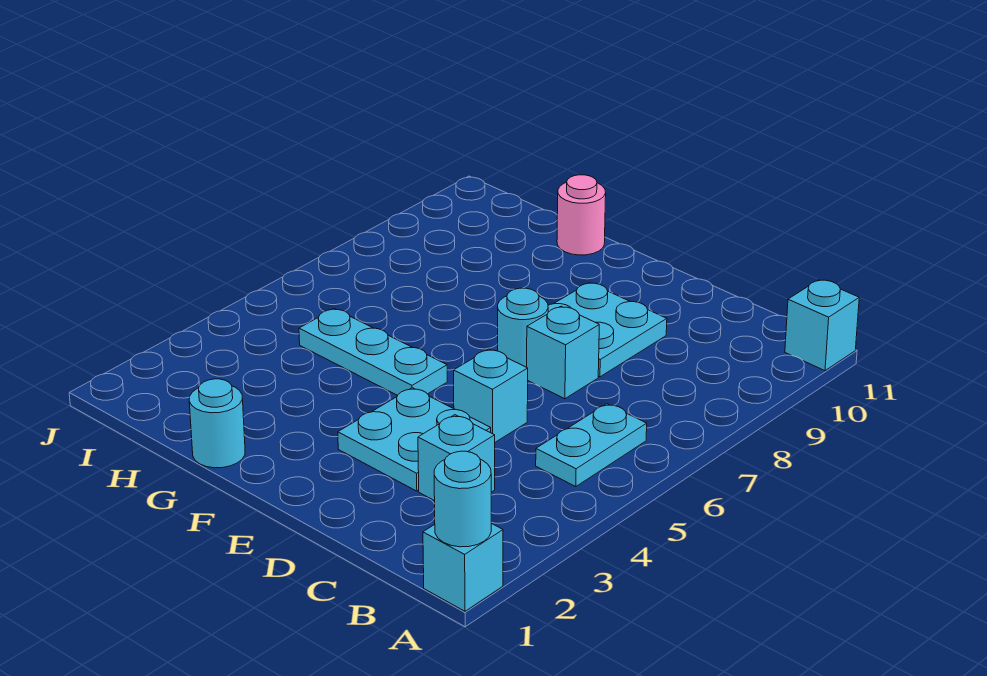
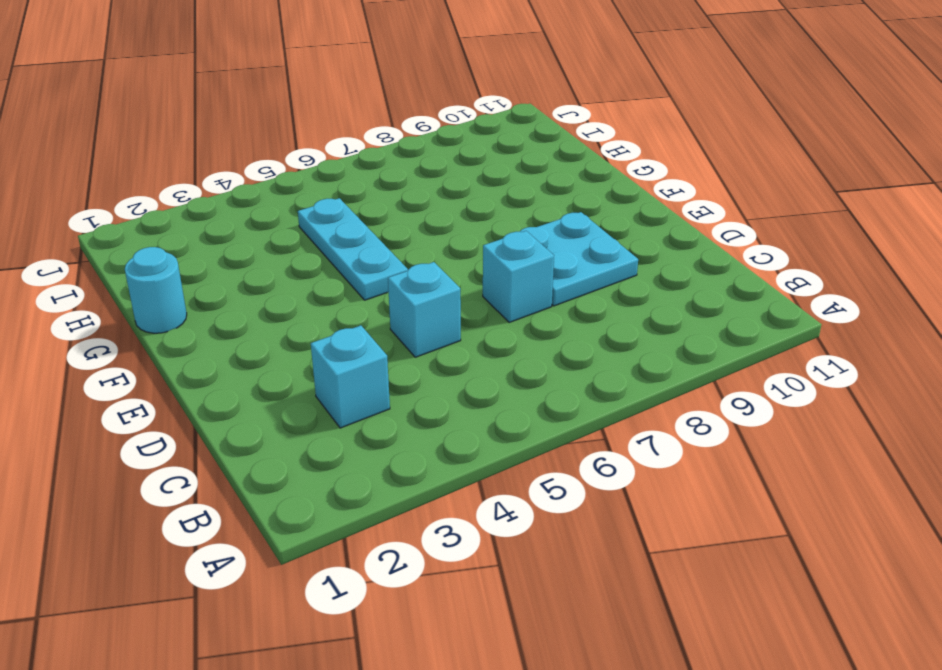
none -> cyan brick A1 level 1
none -> cyan brick A11 level 1
none -> cyan plate B5:B6 level 1

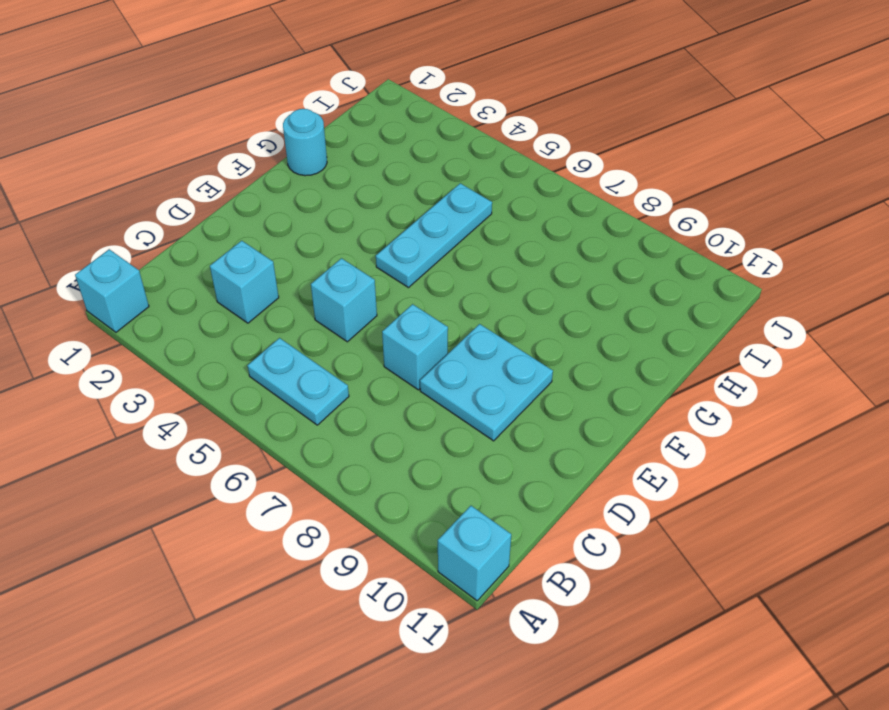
none -> cyan plate D3:E4 level 1
none -> cyan round brick E7 level 1
none -> pink round brick G11 level 1

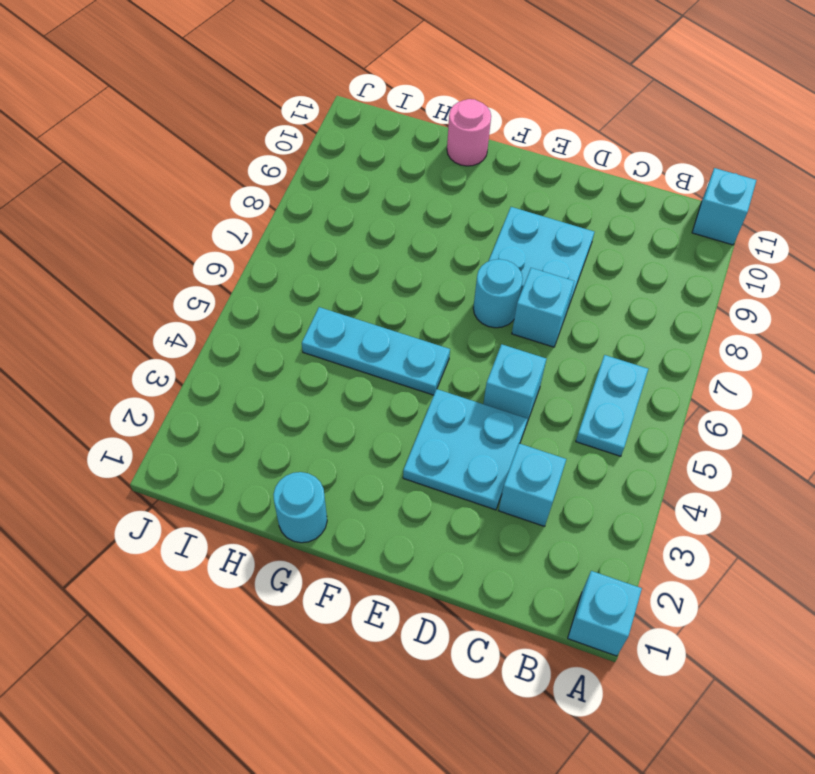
none -> cyan round brick A1 level 2

